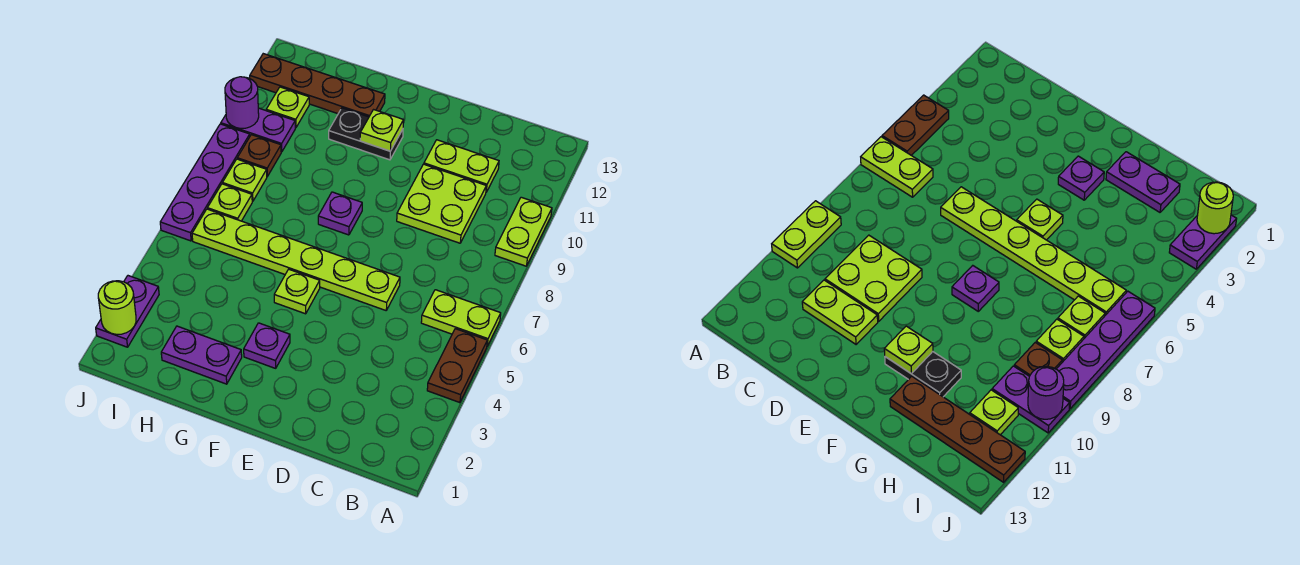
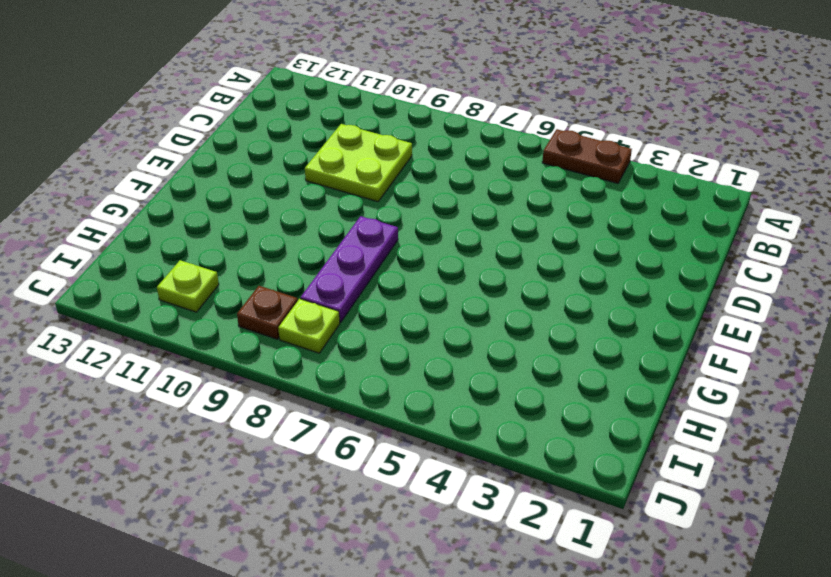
purple plate F8:H8 level 1 -> purple plate F8 level 1
none -> lime plate A6:B6 level 1
none -> lime plate A9:A10 level 1
none -> lime plate C11:D11 level 1

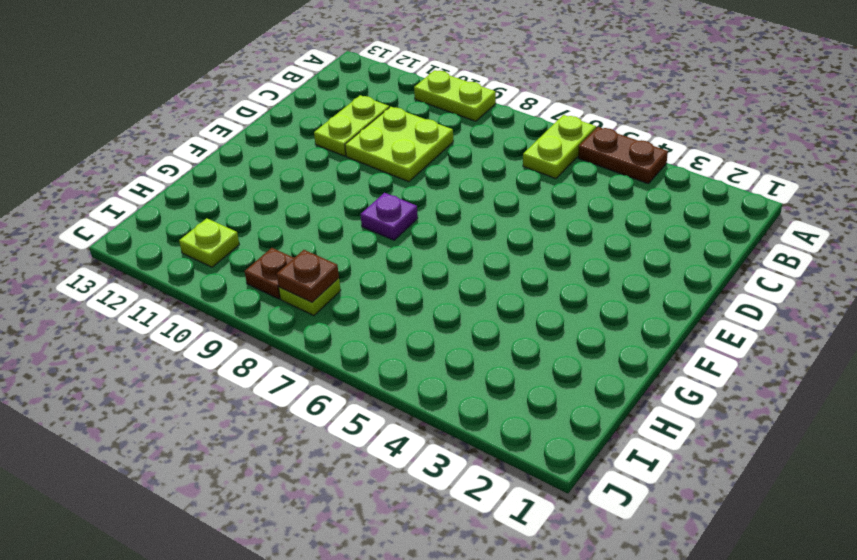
brown plate I8 level 2 -> none
none -> lime plate D6:I6 level 1
none -> purple plate F3 level 1
none -> lime plate F5 level 1

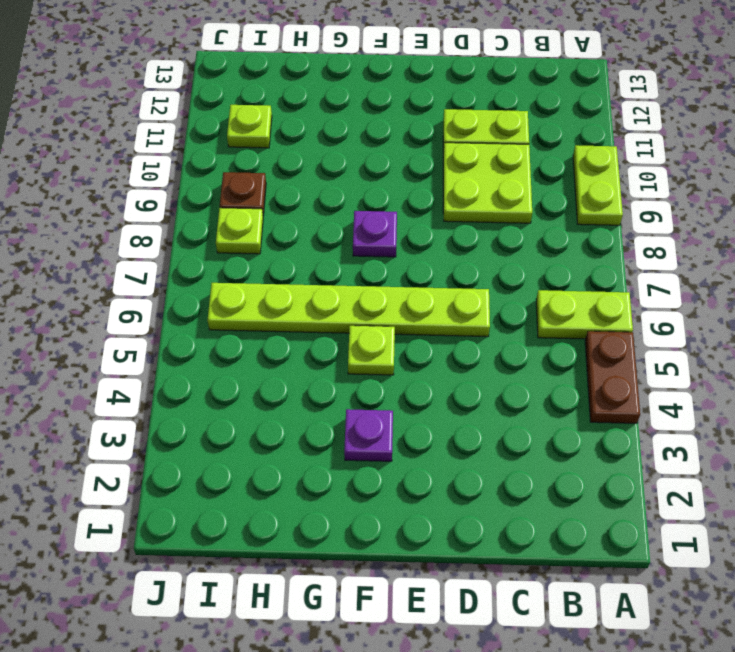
none -> black plate F11:G11 level 1
none -> purple plate G2:H2 level 1
none -> brown plate G12:J12 level 1

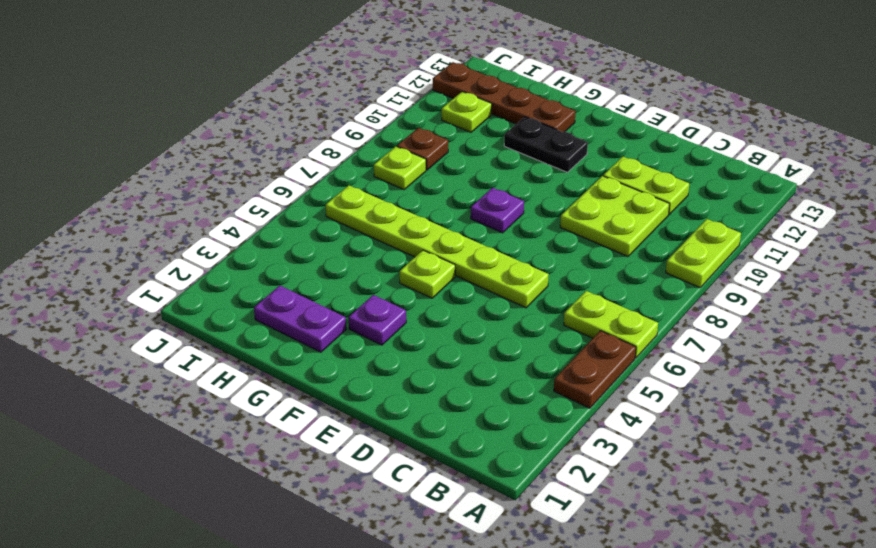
none -> lime plate I7 level 1
none -> purple plate I10:J10 level 1
none -> purple plate J2:J3 level 1

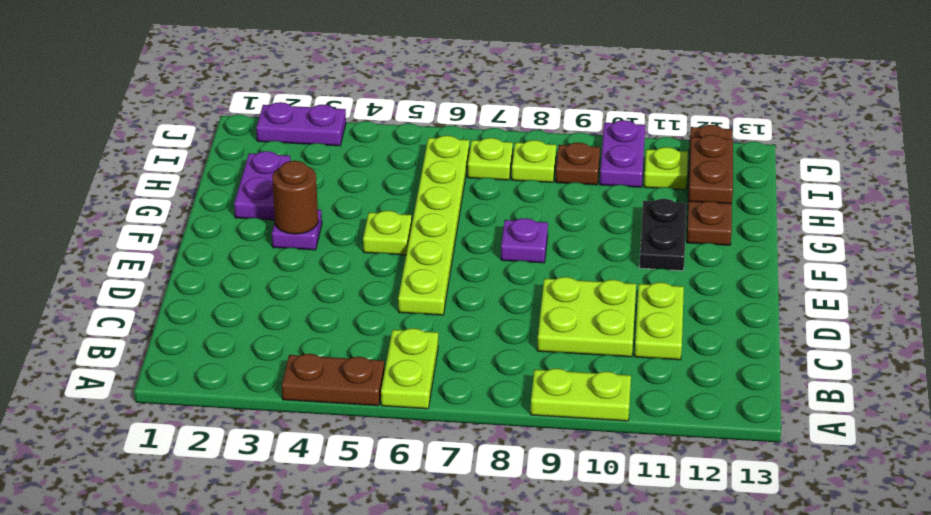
brown round brick F3 level 2 -> none
brown plate H12:I12 level 2 -> none
none -> purple plate J6:J9 level 1
none -> lime plate F11 level 2
none -> lime round brick J2 level 2

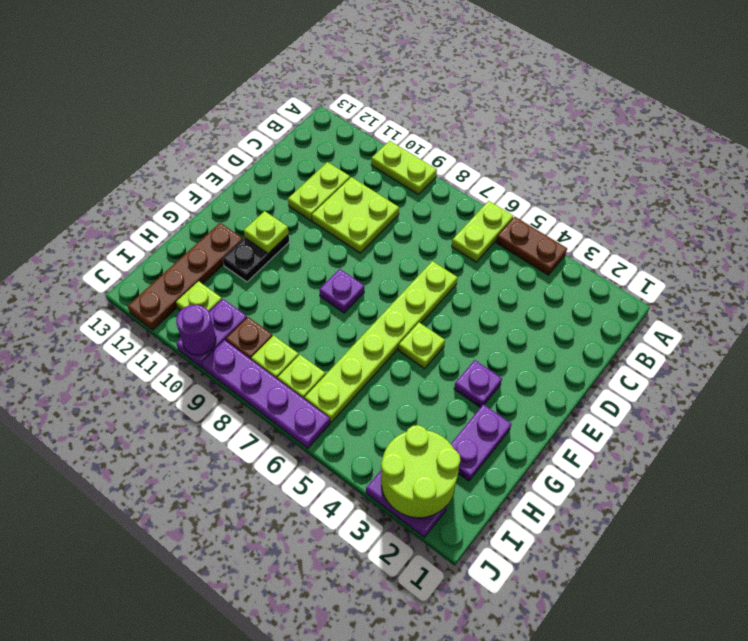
lime round brick I2:J3 level 2 -> lime round brick J2 level 2

